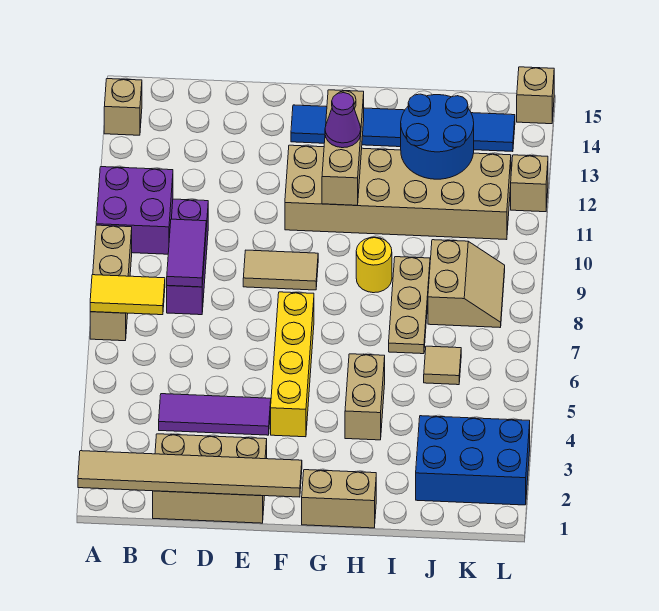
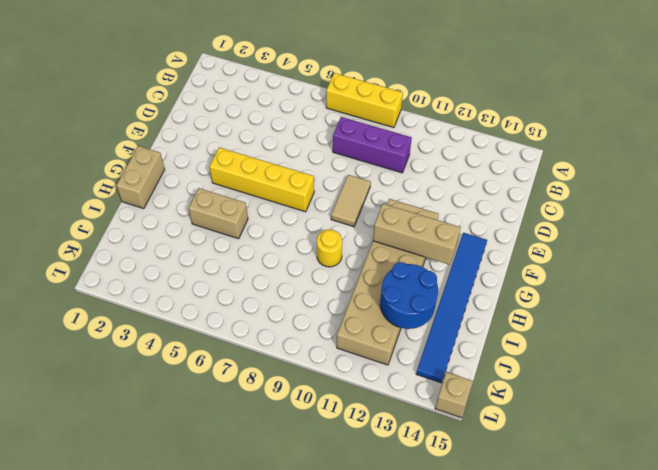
yellow brick A7:A9 level 1 -> tan brick A7:A9 level 1
none -> purple brick A10:B11 level 1
none -> tan brick A14 level 1
none -> tan brick C1:E2 level 1

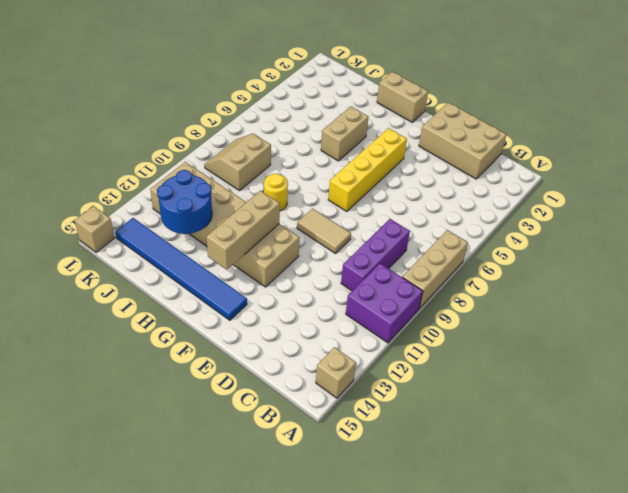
none -> purple tile C4:E4 level 1
none -> tan plate I7:I9 level 1
none -> blue brick J2:L3 level 1

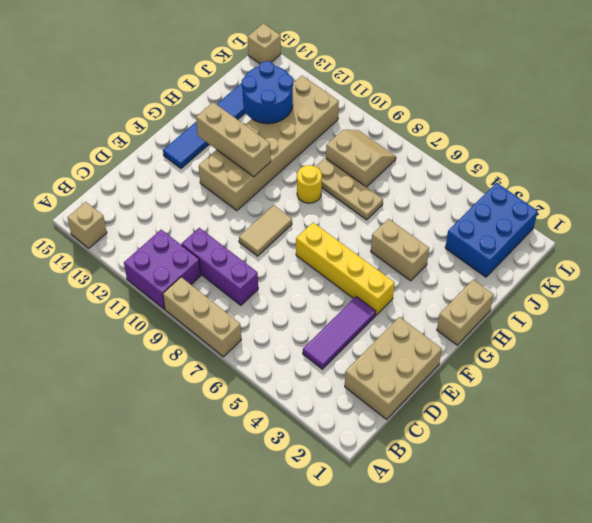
none -> tan tile J6 level 1
none -> tan brick L12 level 1
none -> tan tile A1:F1 level 2

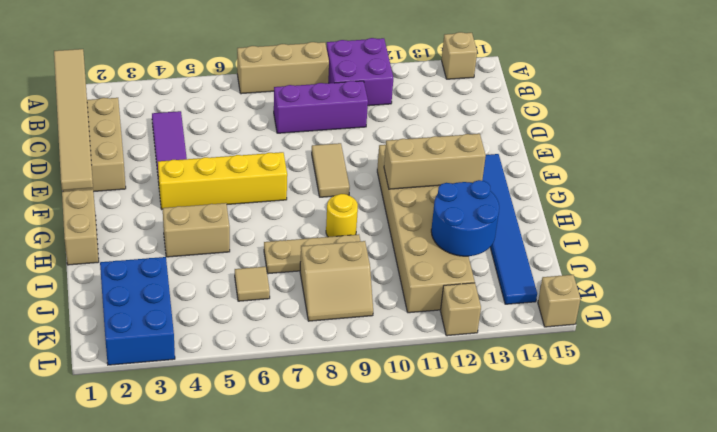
none -> yellow tile A7:B7 level 2
none -> purple tile C8:C9 level 2
none -> purple cone G12 level 3

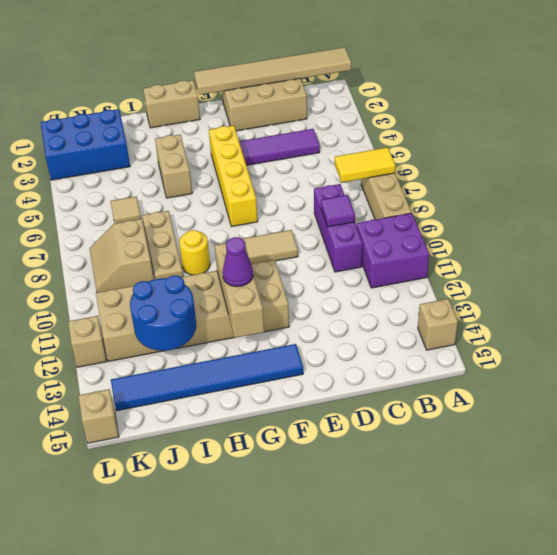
purple tile C9 level 2 -> purple tile C8:C9 level 2

